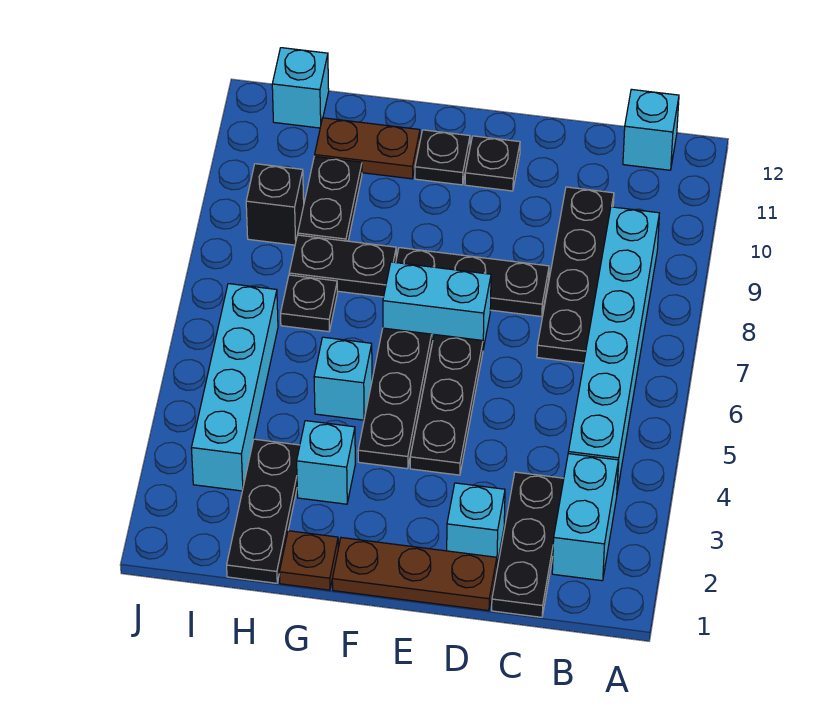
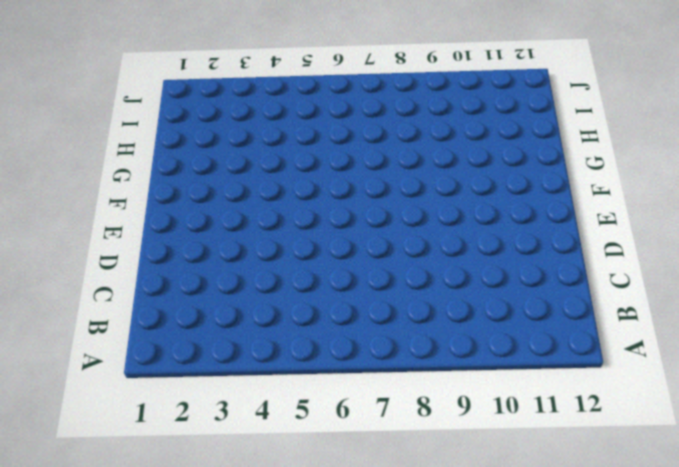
none -> cyan brick B2:B3 level 1
none -> cyan brick B4:B9 level 1
none -> cyan brick B12 level 1

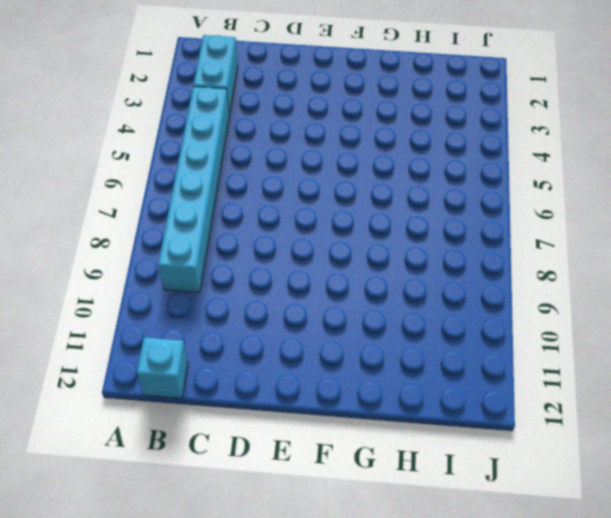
none -> black plate C1:C3 level 1
none -> black plate C7:C10 level 1
none -> brown plate D1:F1 level 1

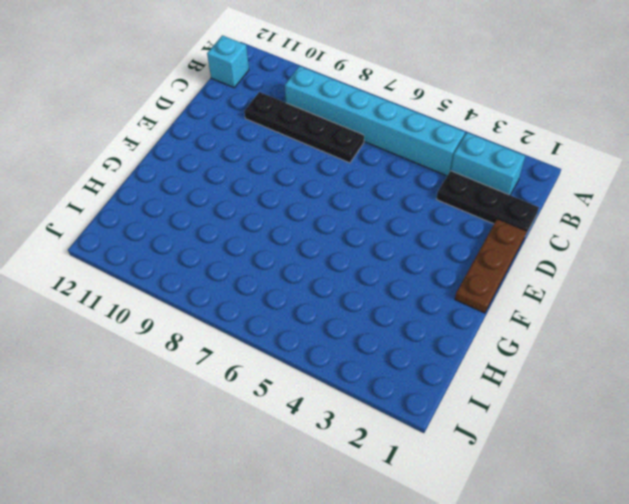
none -> cyan brick D2 level 1
none -> black plate D8:F8 level 1
none -> black plate E4:E6 level 1

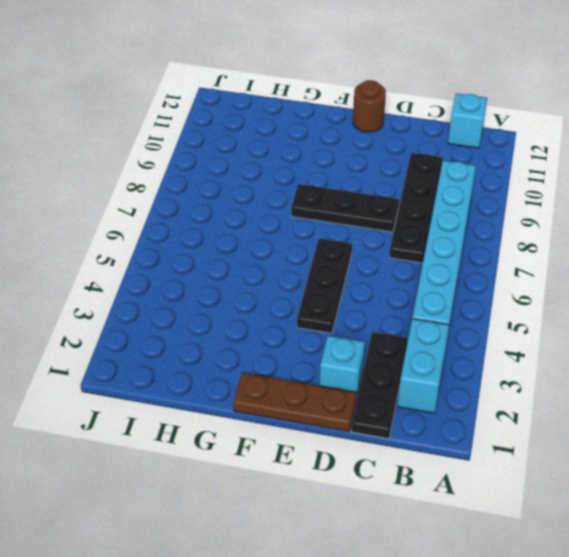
brown round brick E12 level 1 -> none
none -> cyan brick E7:F7 level 1
none -> black plate E11 level 1
none -> black plate F4:F6 level 1

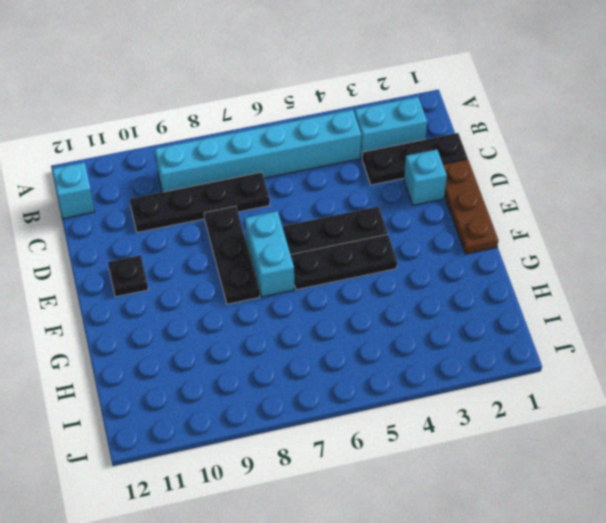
none -> black plate F11 level 1
none -> brown plate G1 level 1
none -> cyan brick G3 level 1

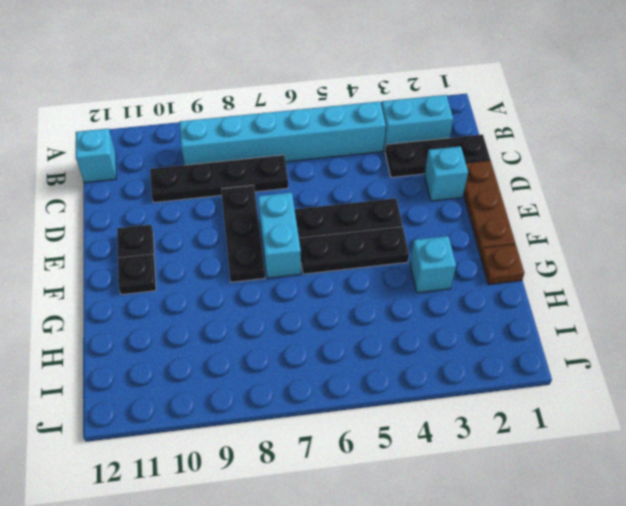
none -> cyan brick G5 level 1
none -> black plate G8:H8 level 1
none -> brown plate G11:H11 level 1

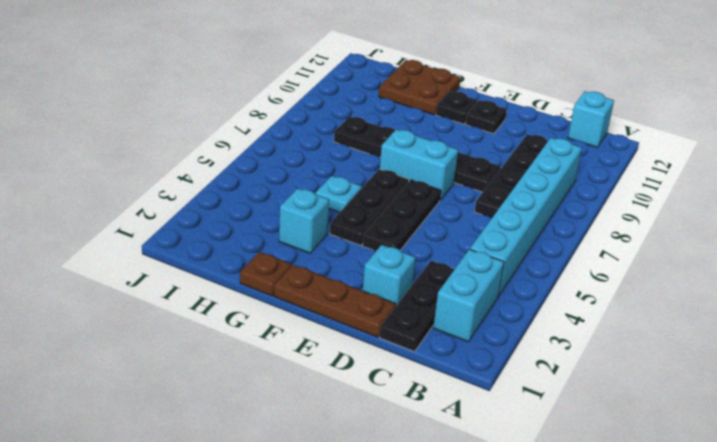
cyan plate G5 level 1 -> cyan brick G5 level 1
brown plate G11:H12 level 1 -> brown plate G11:H11 level 1
none -> black plate H1:H3 level 1
none -> black plate H7 level 1
none -> black plate H9:H10 level 1

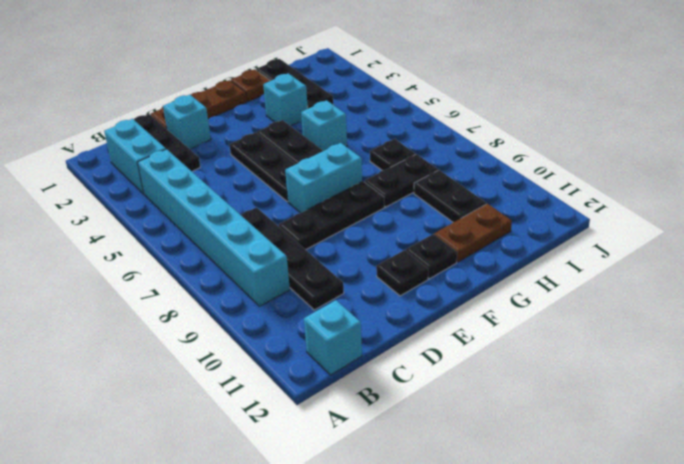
none -> cyan brick I3:I6 level 1
none -> black brick I9 level 1
none -> cyan brick I12 level 1

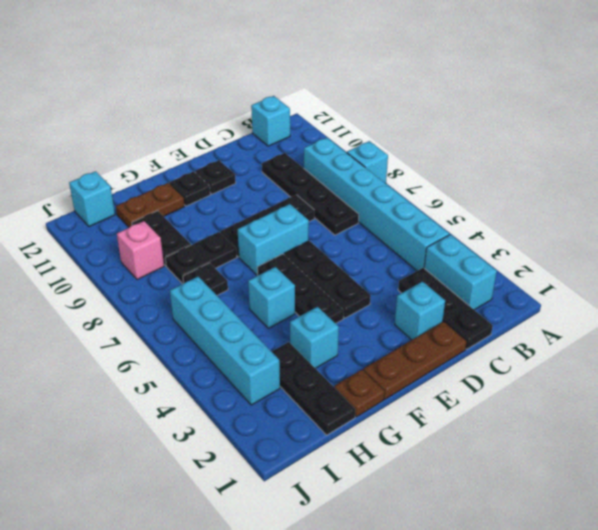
cyan brick A8 level 1 -> none
pink brick I9 level 1 -> black brick I9 level 1

